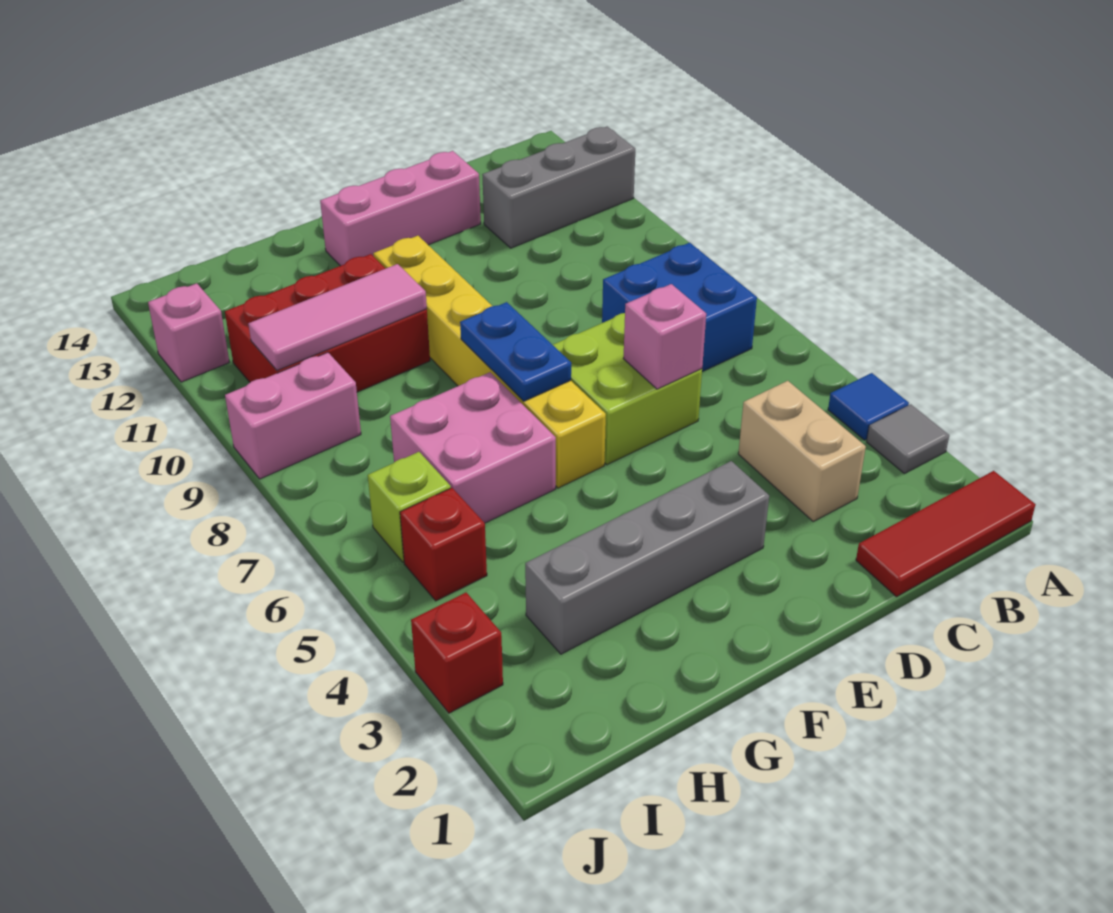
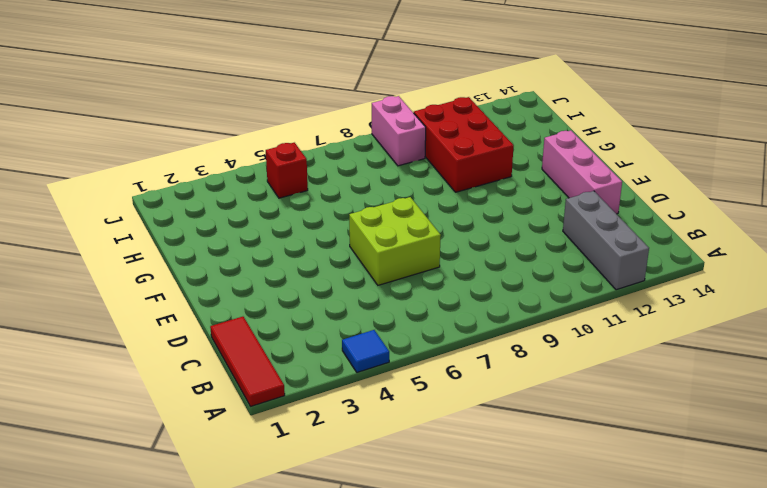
none -> grey tile A3 level 1
none -> blue brick B7:C8 level 1
none -> tan brick C3:C4 level 1

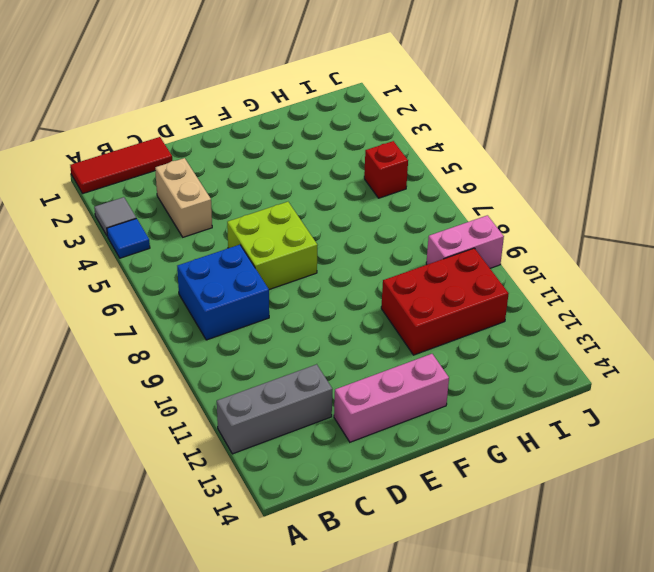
none -> grey brick E3:H3 level 1
none -> yellow brick F6:F11 level 1
none -> pink brick G6:H7 level 1

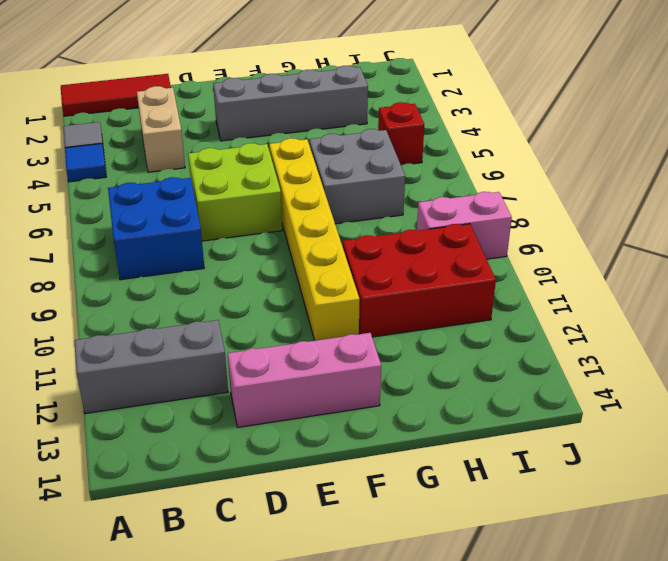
grey brick G6:H7 level 1 -> pink brick G6:H7 level 1
none -> lime brick I6 level 1
none -> red brick J3 level 1
none -> pink brick J12 level 1

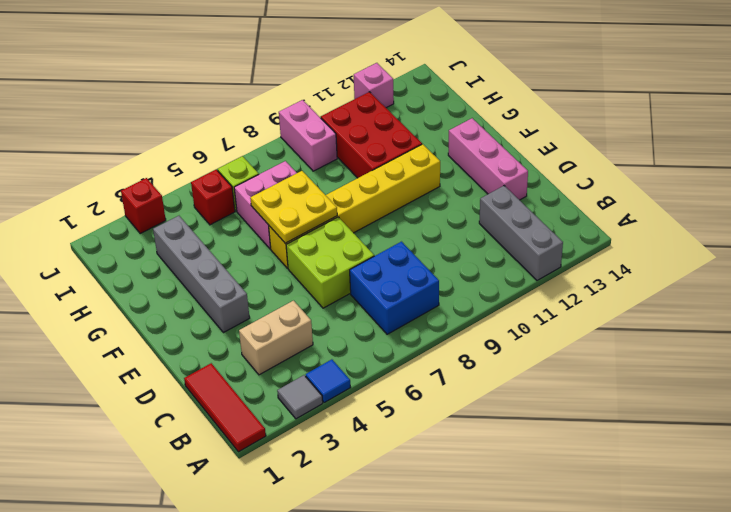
yellow plate F6:G7 level 2 -> blue plate F7:F8 level 2
none -> pink brick D6 level 2
none -> pink tile G10:I10 level 2

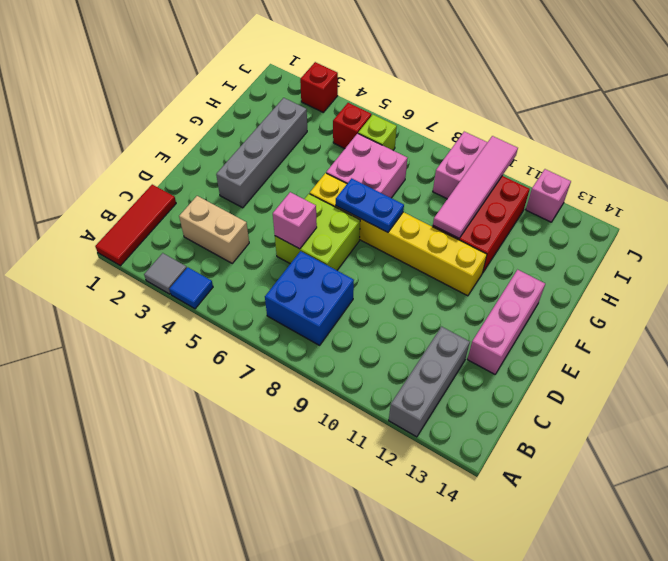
pink tile G10:J10 level 2 -> pink tile G10:I10 level 2

